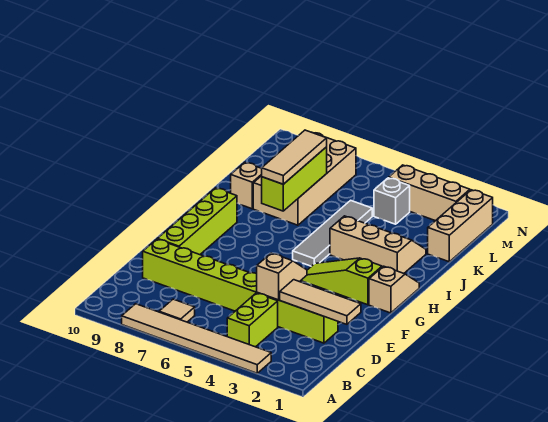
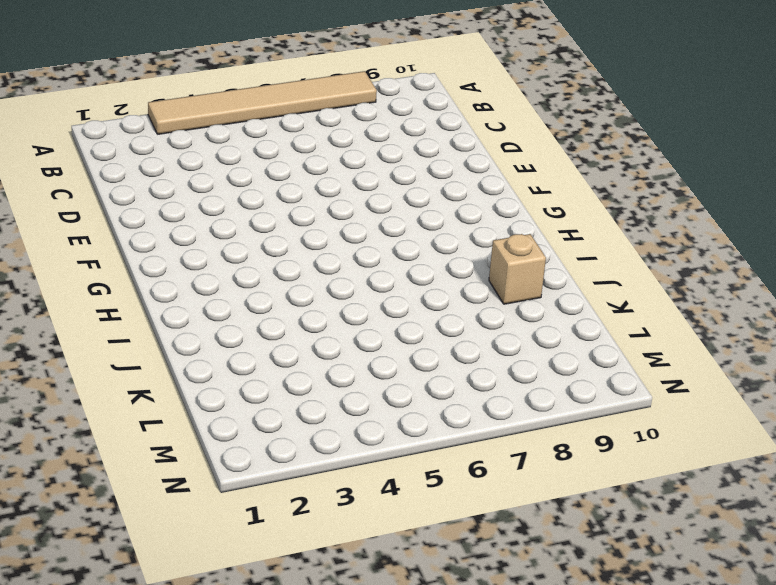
none -> lime brick B4:C4 level 1
none -> tan tile B7 level 1
none -> lime brick D2:D9 level 1

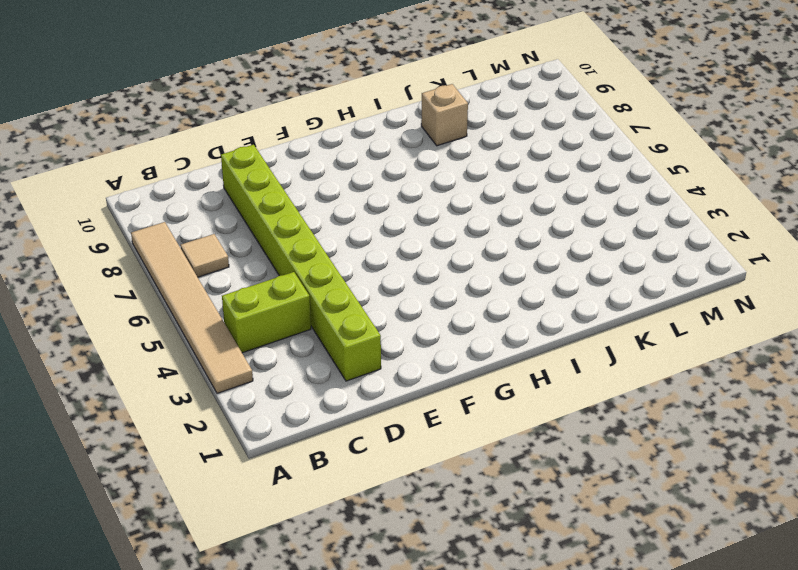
none -> lime brick E9:H9 level 1
none -> tan slope G1:H1 level 1 top G
none -> lime slope G2:G4 level 1 top 2

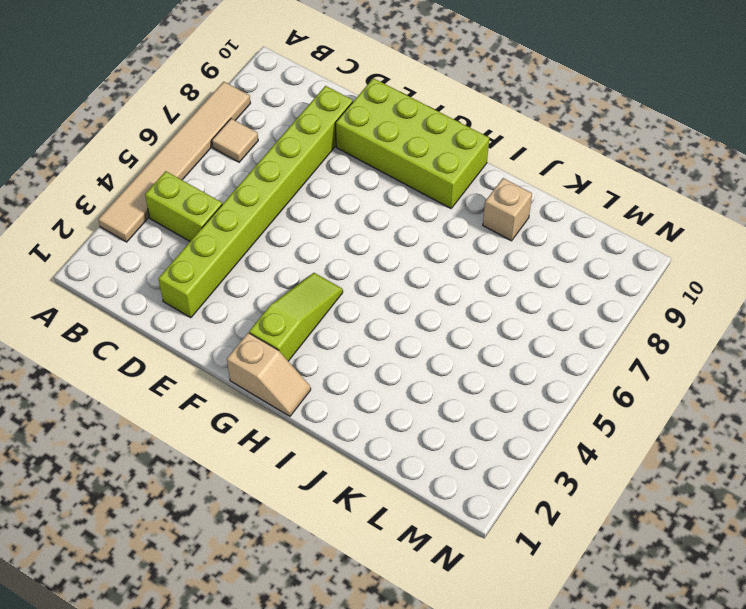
lime brick E9:H10 level 1 -> lime brick E9:H9 level 1
none -> grey tile H5:K5 level 1
none -> tan slope I2:J4 level 1 top I
none -> tan brick J7:M8 level 1

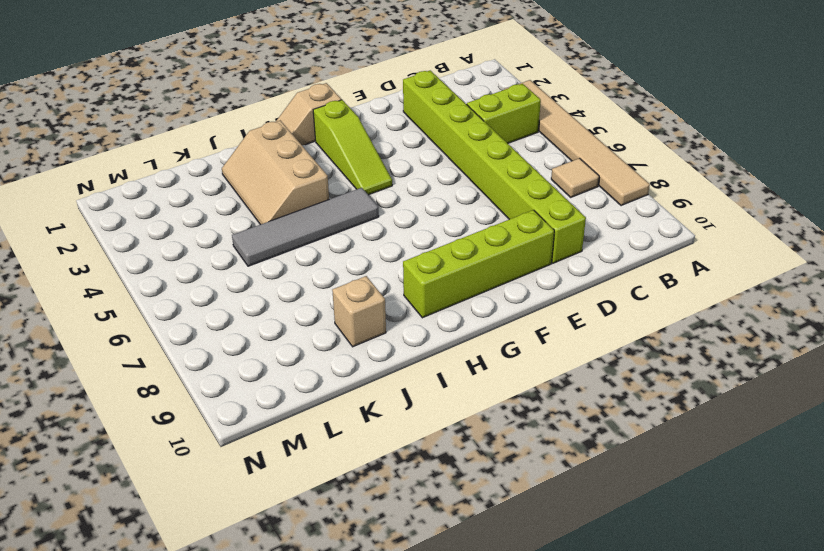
none -> tan brick J7:M8 level 1
none -> tan brick K1:M1 level 1
none -> grey brick L4 level 1

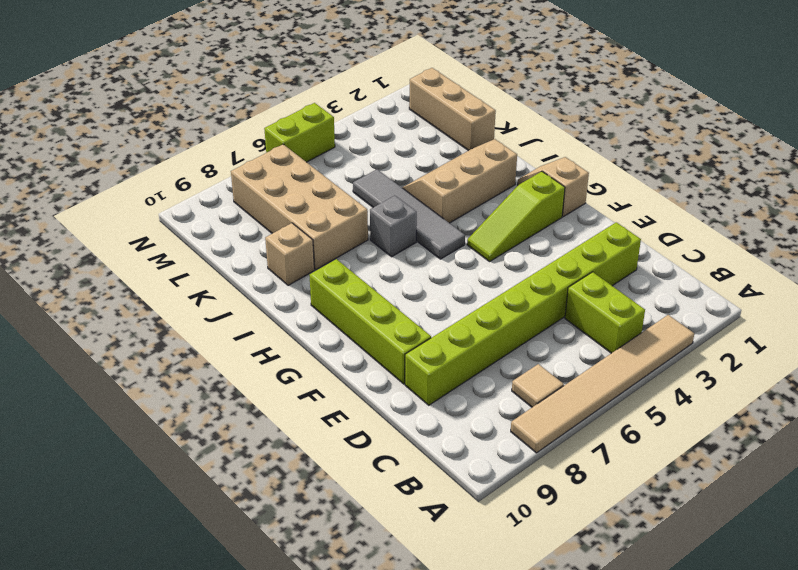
grey brick I6 level 1 -> grey brick L4 level 1
lime brick N5:N6 level 1 -> none
none -> tan brick M2:M4 level 1
none -> tan tile D1:D3 level 2
none -> tan slope D4:E4 level 2 top D

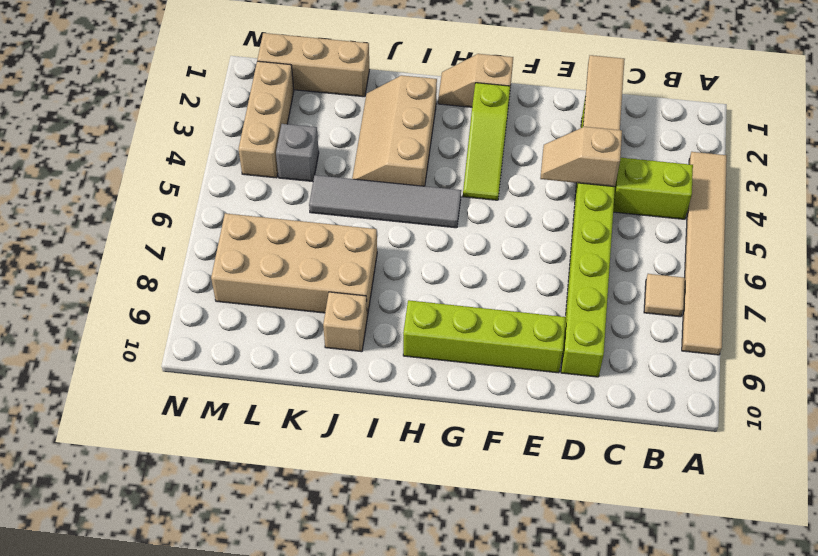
none -> lime brick I7:K7 level 2
none -> tan tile I7:K7 level 3

